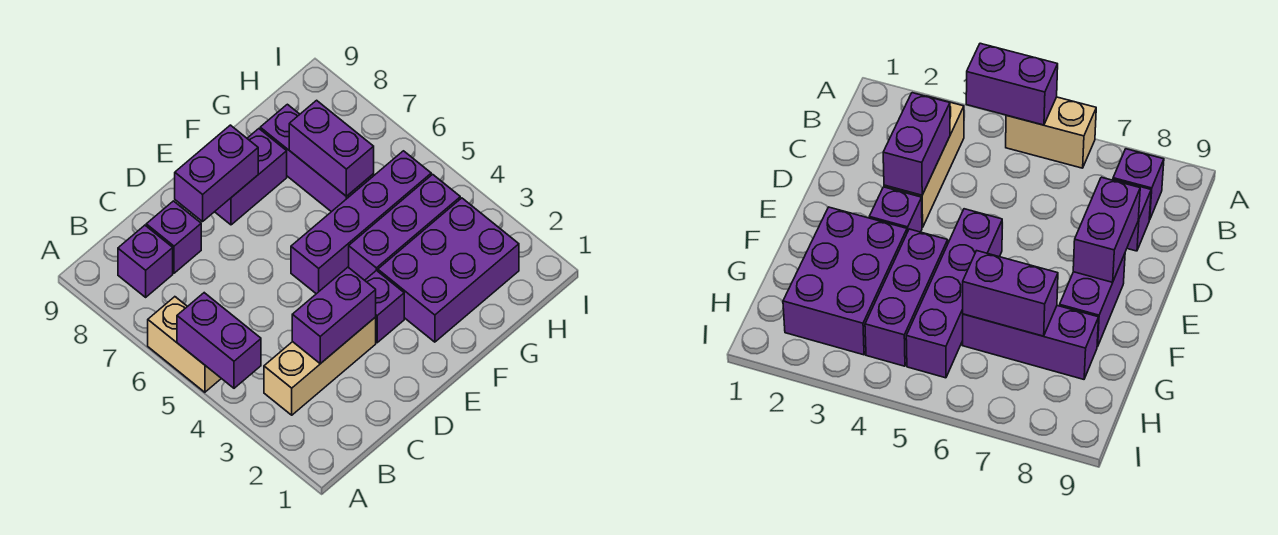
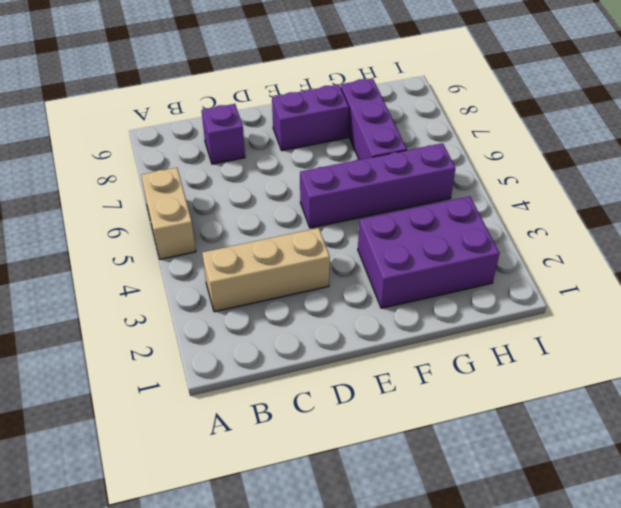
none -> purple brick B8 level 1
none -> purple brick E3 level 1
none -> purple brick F4:H4 level 1

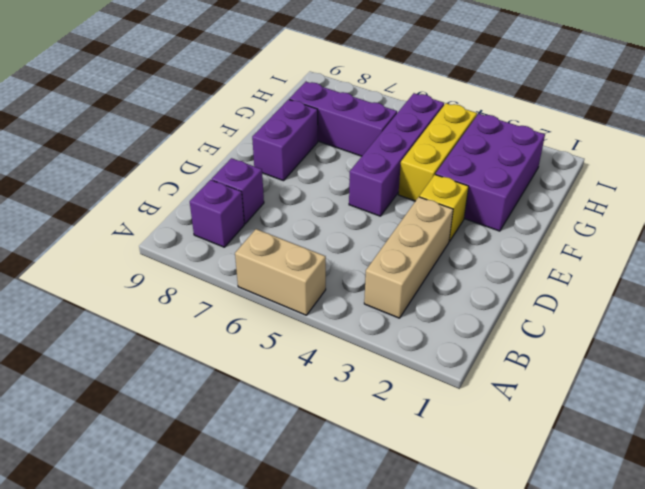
yellow brick E3 level 1 -> purple brick E3 level 1
yellow brick F4:H4 level 1 -> purple brick F4:H4 level 1
none -> purple brick A4:A5 level 2
none -> purple brick C3:D3 level 2
none -> purple brick D8:E8 level 2

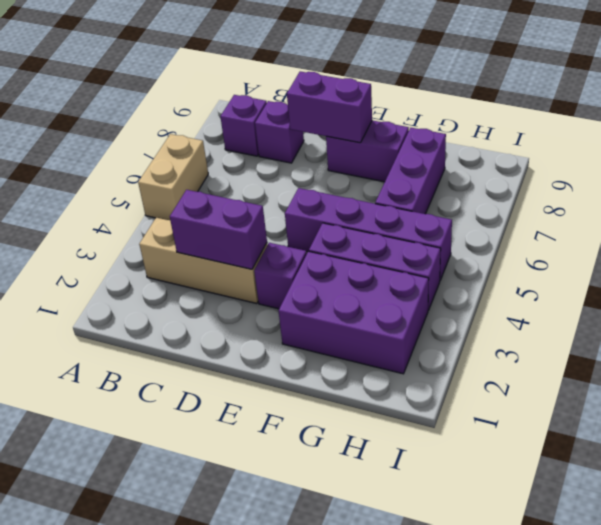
none -> purple brick A4:A5 level 2
none -> purple brick G6:G7 level 2

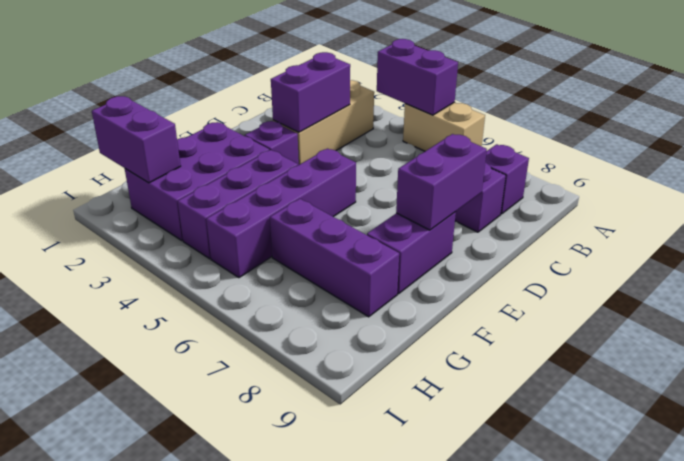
purple brick H1:H2 level 2 -> purple brick G6:G7 level 2

